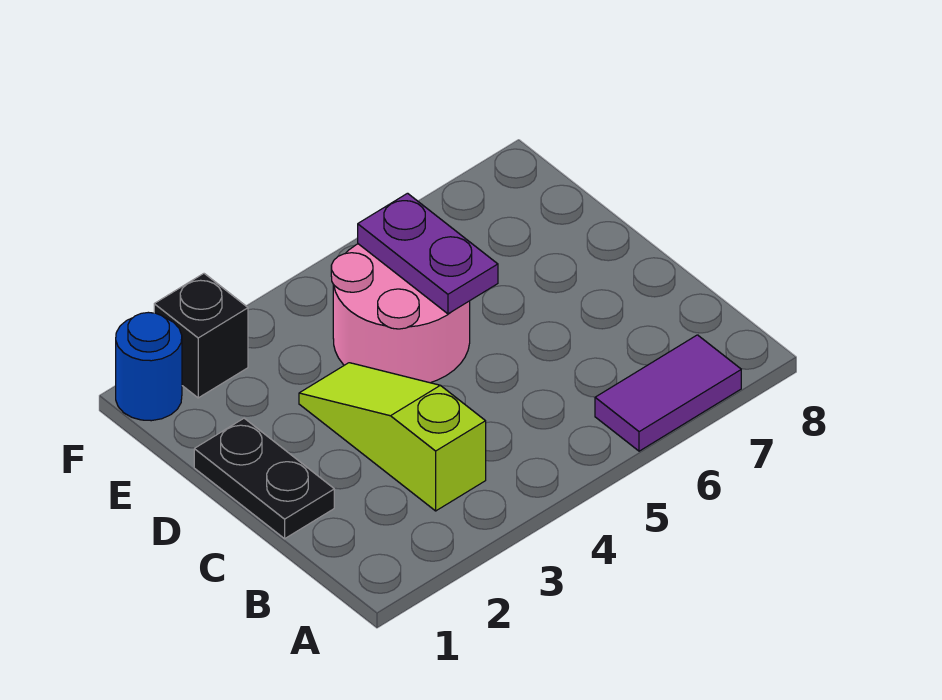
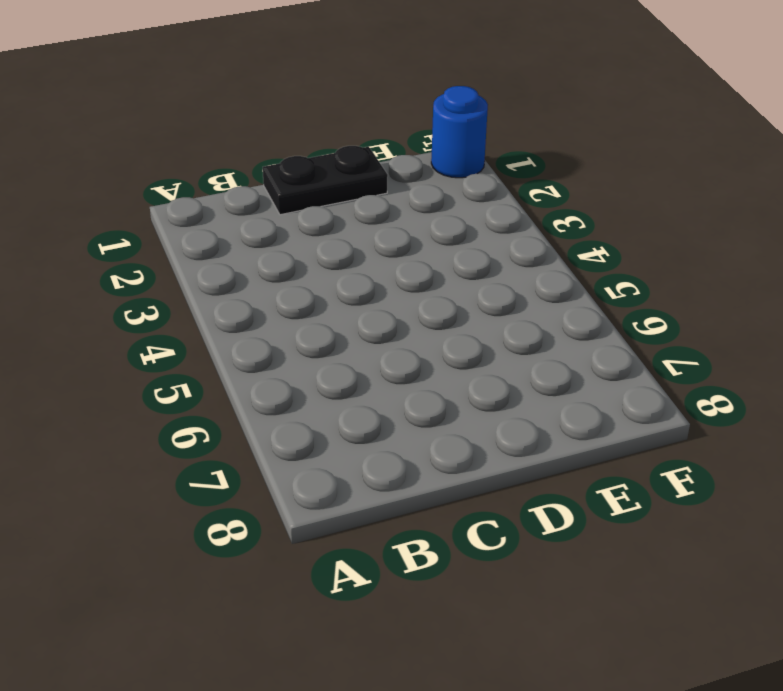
none -> purple tile A6:A7 level 1
none -> lime slope B3:D3 level 1 top B

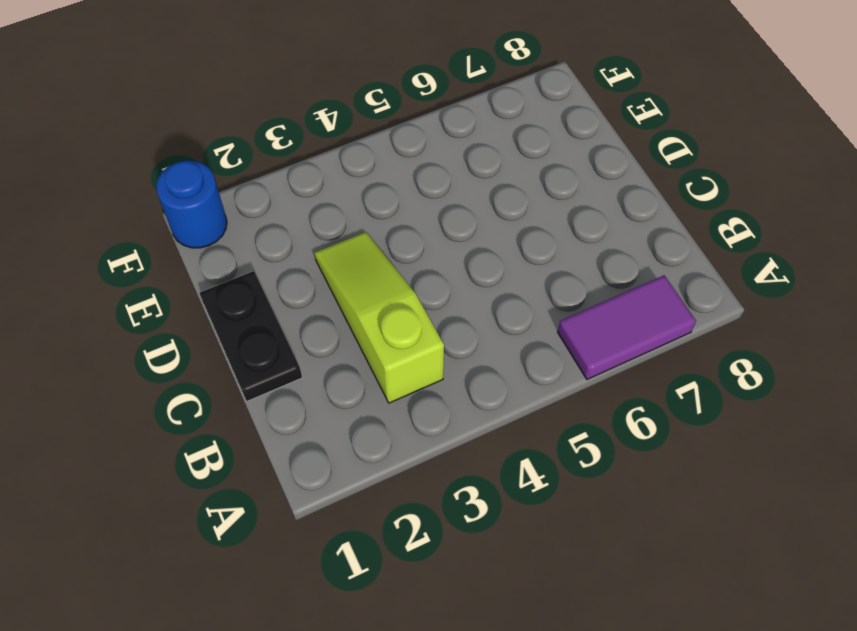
none -> pink round brick D4:E5 level 1
none -> black brick F2 level 1

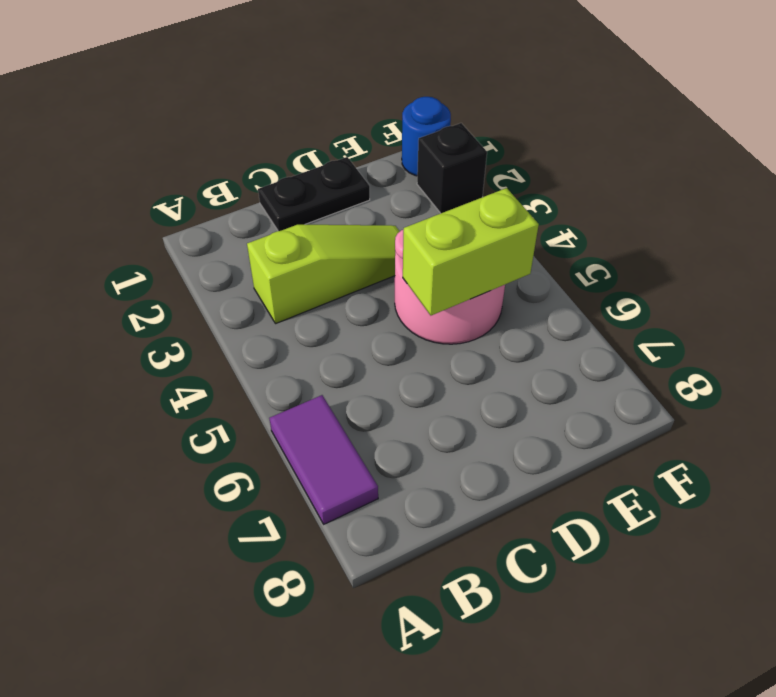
lime brick D5:E5 level 2 -> purple plate D5:E5 level 2

